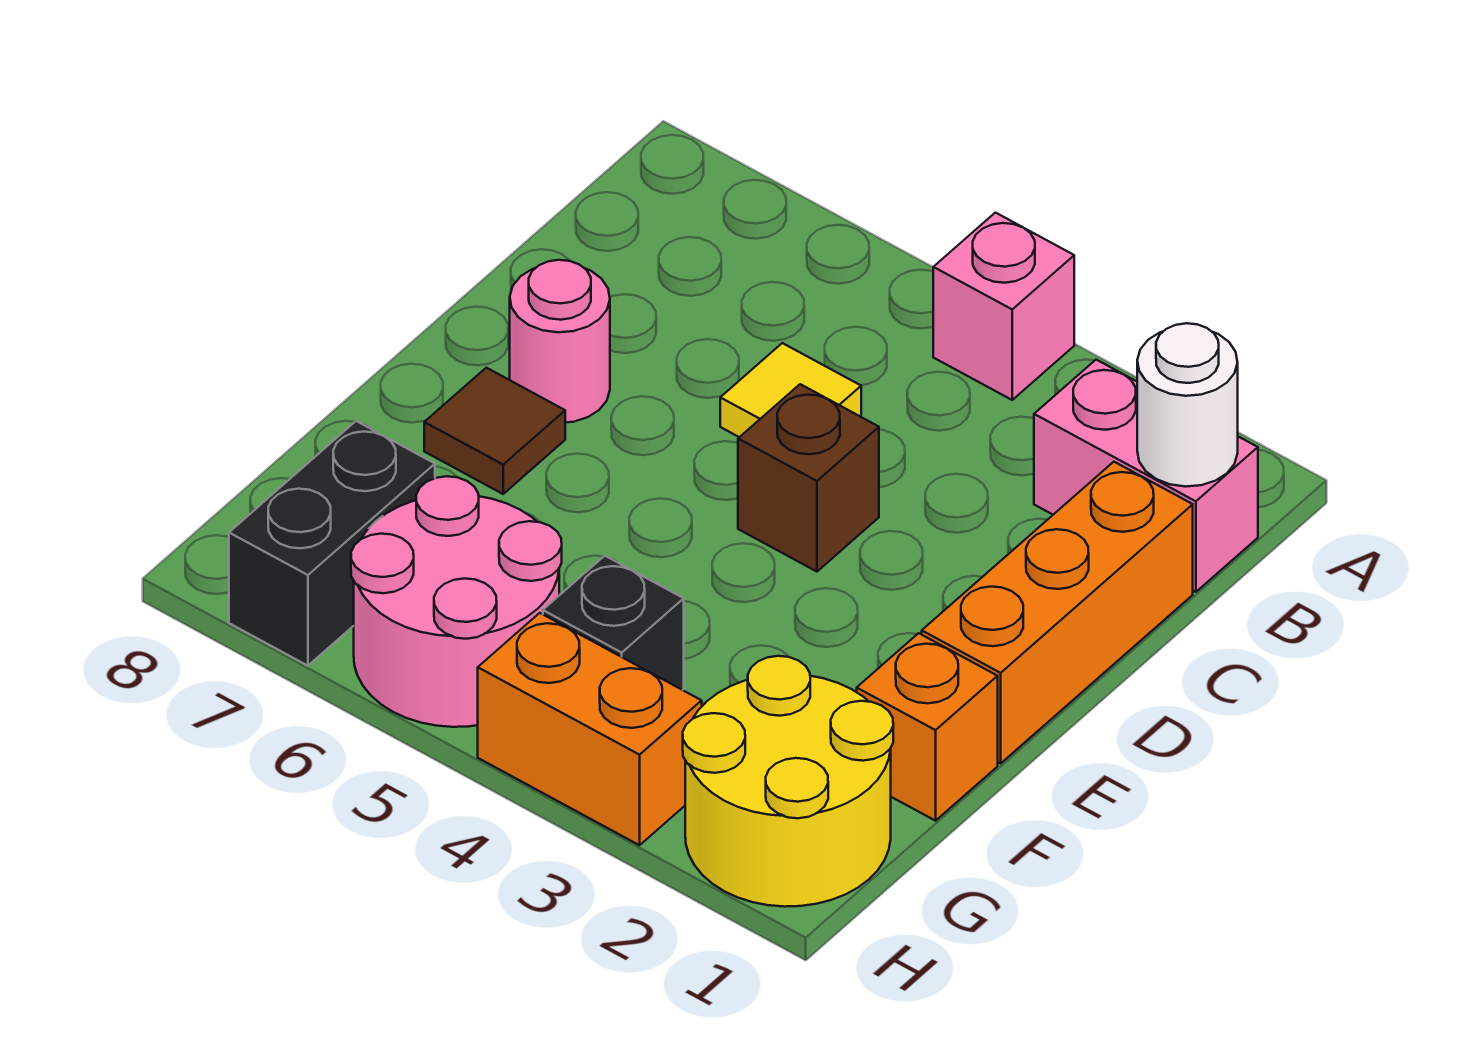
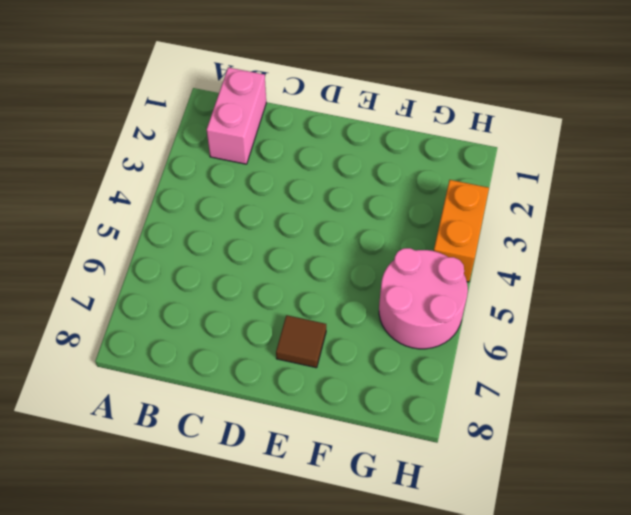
none -> pink brick A4 level 1
none -> orange brick C1:E1 level 1
none -> yellow tile C5 level 1

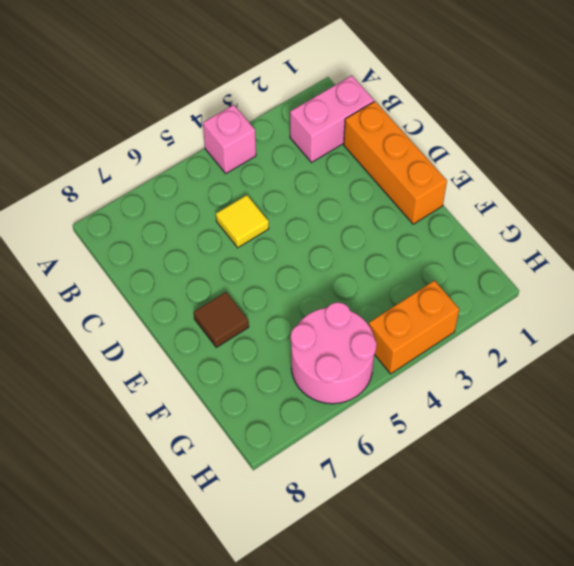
none -> brown brick D4 level 1
none -> pink round brick D7 level 1
none -> orange brick F1 level 1

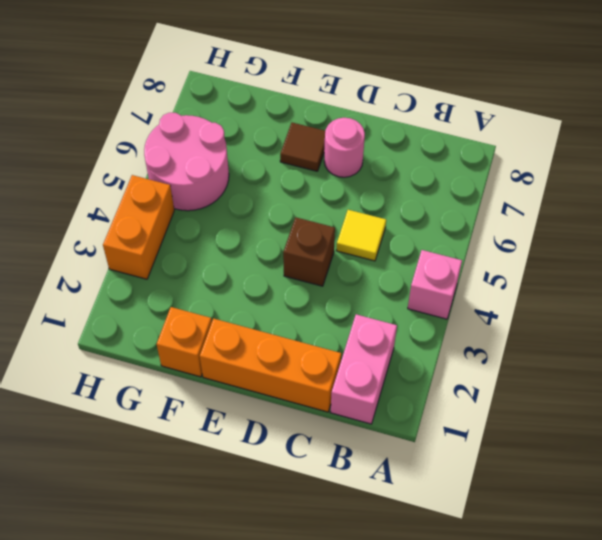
none -> yellow round brick G1:H2 level 1
none -> black brick G4 level 1
none -> black brick G7:H7 level 1

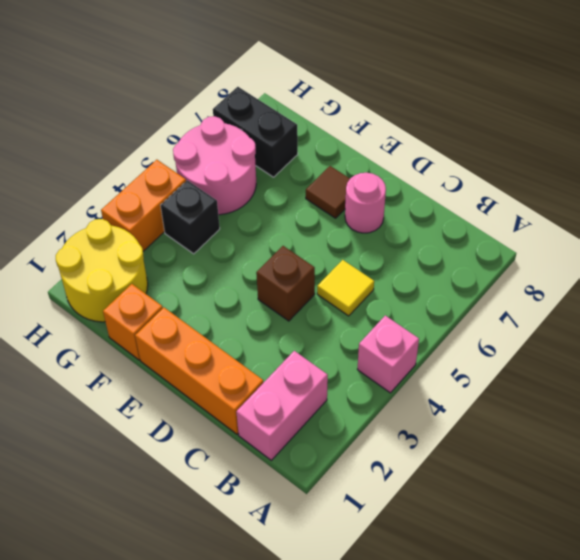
none -> white round brick B1 level 2

